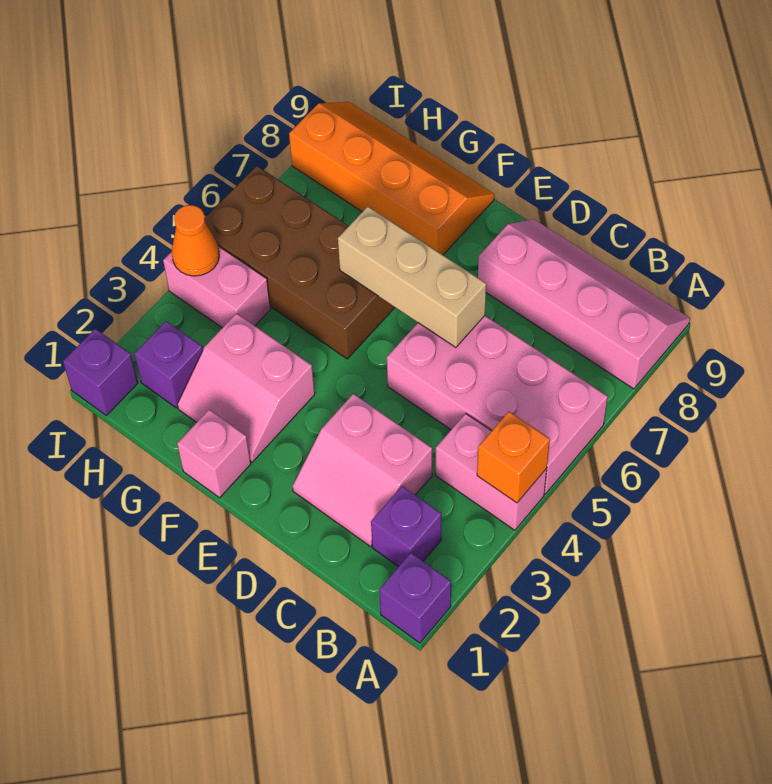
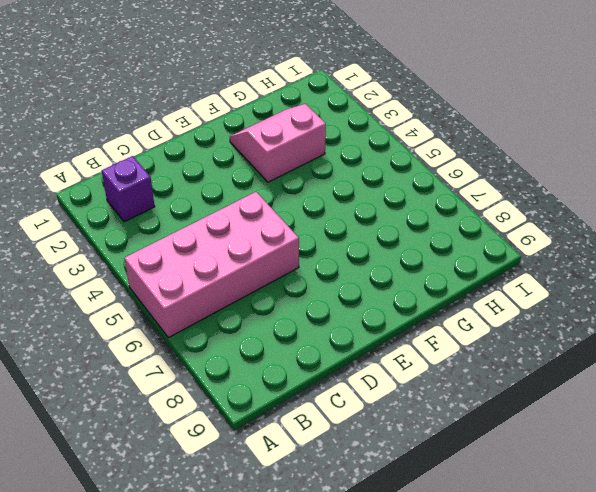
none -> purple brick A1 level 1
none -> pink brick A4:B4 level 1
none -> pink slope A8:D9 level 1 top 8

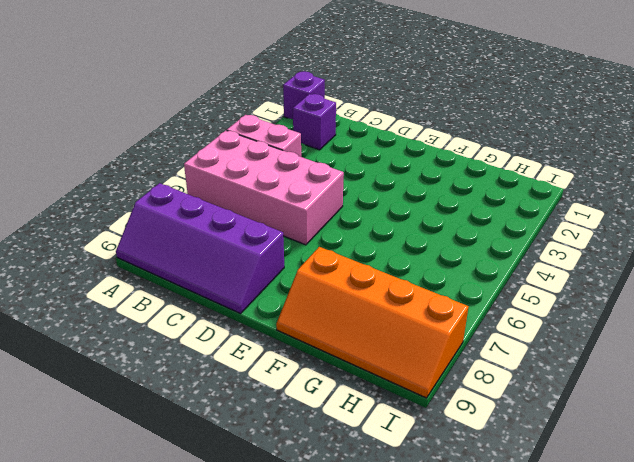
purple slope A8:D9 level 1 top 8 -> pink slope A8:D9 level 1 top 8
none -> pink slope C2:D3 level 1 top 3
none -> pink brick F1 level 1
none -> pink slope F2:G3 level 1 top 3

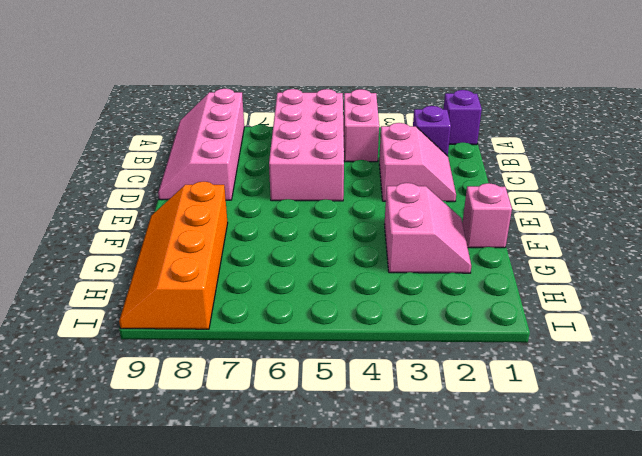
none -> brown brick F5:I6 level 1
none -> purple brick H2 level 1
none -> pink brick H4:I4 level 1

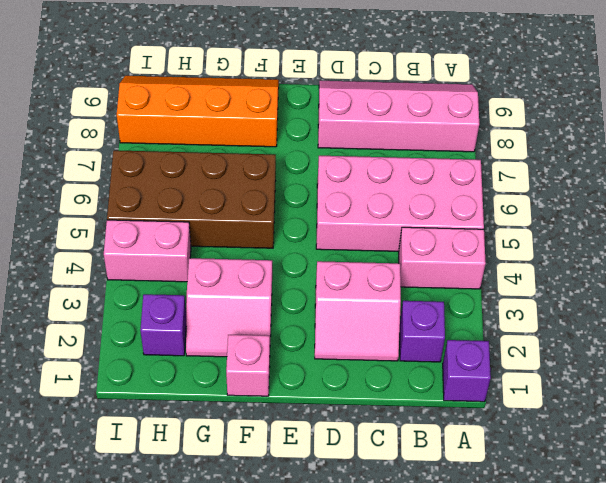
none -> purple brick I1 level 1
none -> orange brick A4 level 2
none -> tan brick D6:F6 level 2

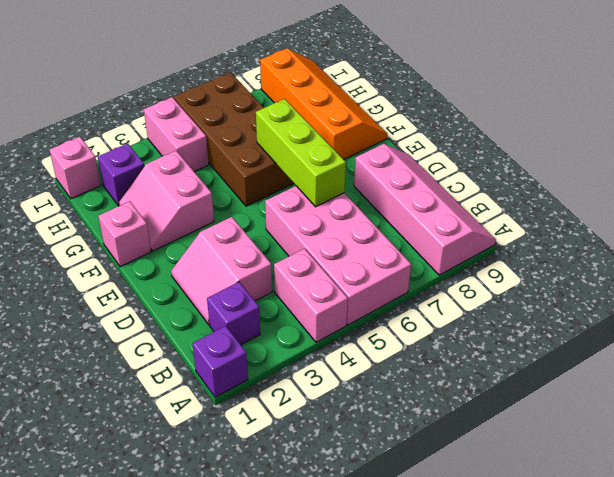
lime brick D6:F6 level 2 -> tan brick D6:F6 level 2
pink brick I1 level 1 -> purple brick I1 level 1
none -> orange brick A4 level 2
none -> orange cone I4 level 2

